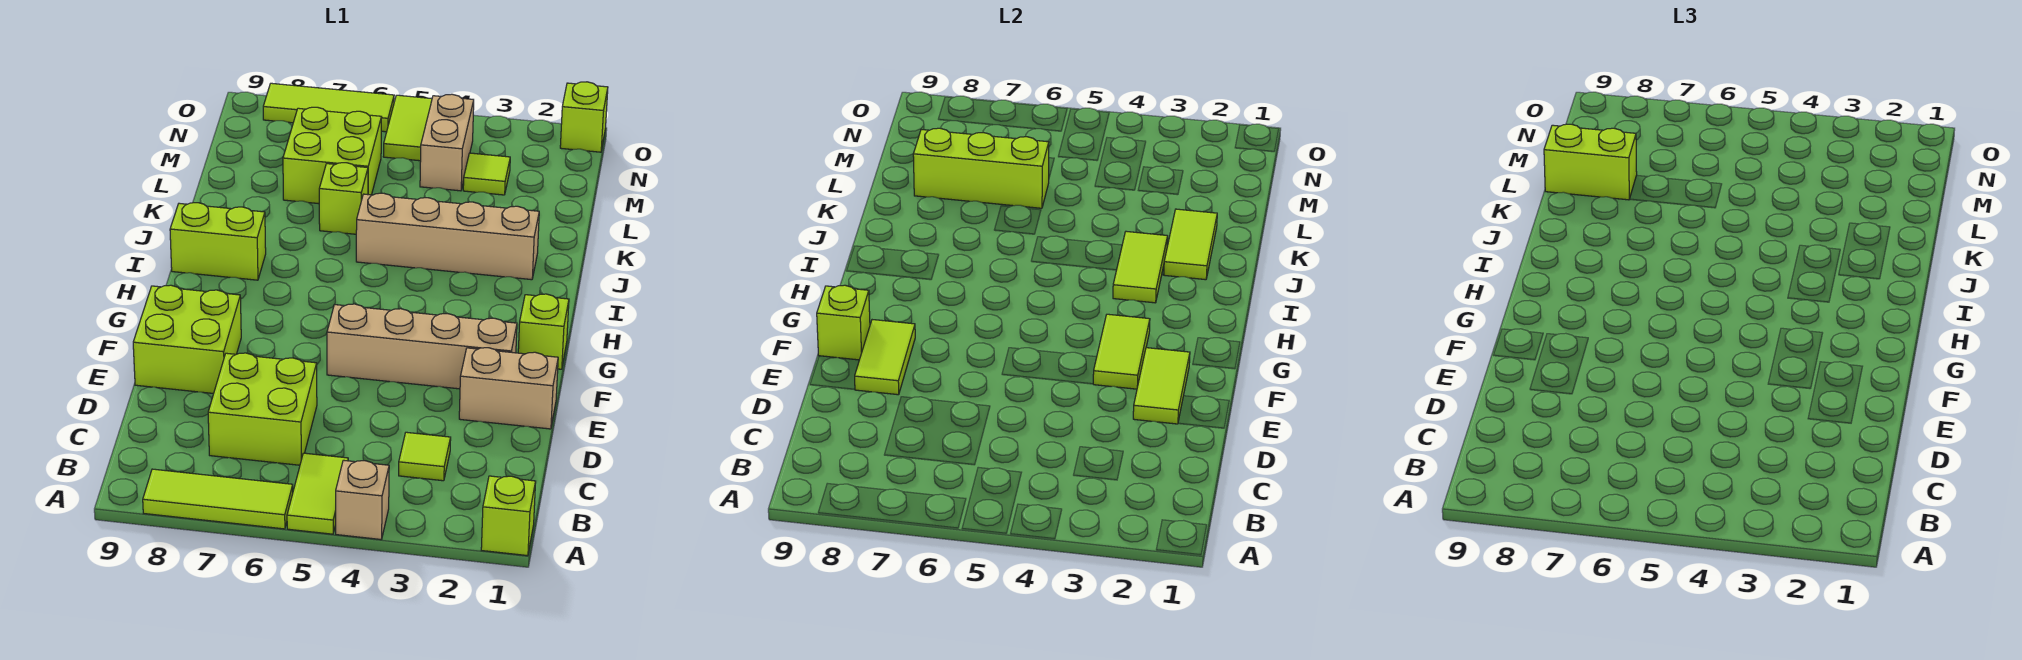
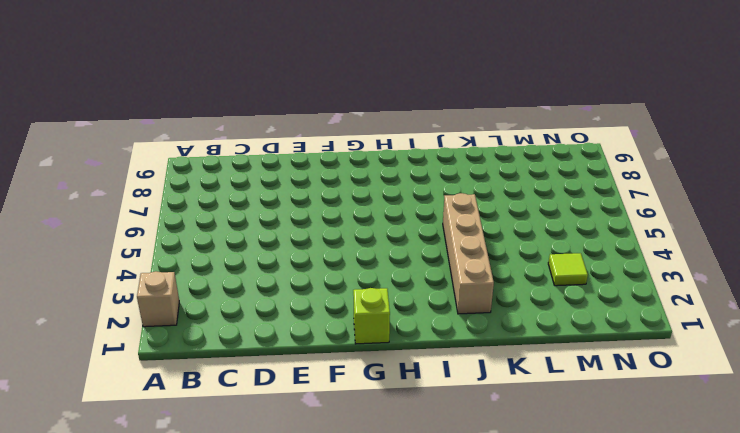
tan brick A2 level 1 -> tan brick A4 level 1
none -> lime brick A1 level 1
none -> lime tile A5:B5 level 1
none -> lime tile A6:A8 level 1

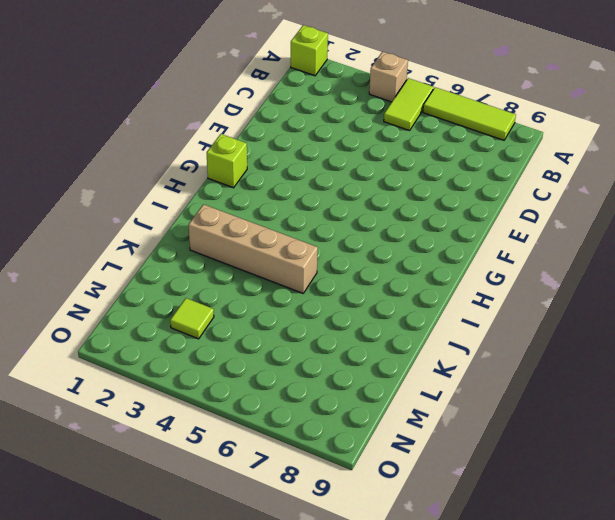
none -> lime tile C3 level 1
none -> lime brick C6:D7 level 1
none -> tan brick E1:E2 level 1

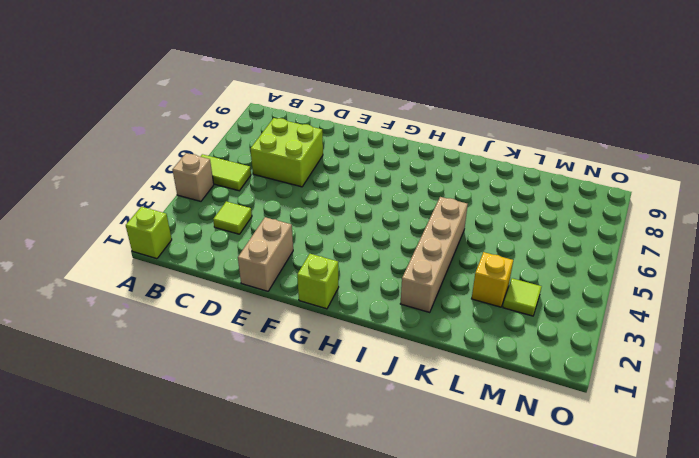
yellow brick L3 level 1 -> none
none -> lime tile A6:A8 level 1
none -> lime brick E8:F9 level 1
none -> tan brick F2:F5 level 1

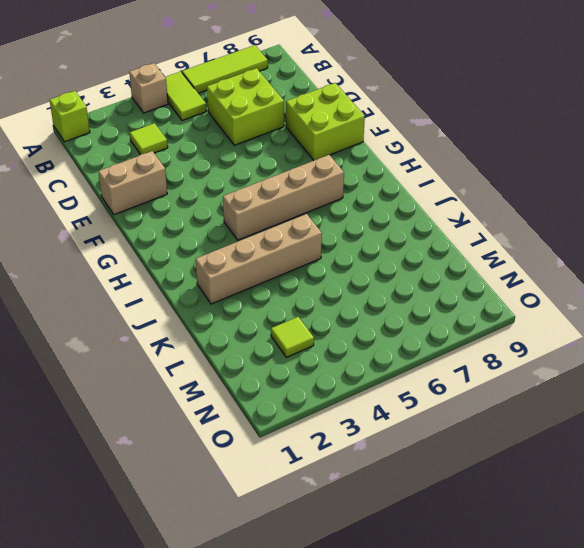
tan brick H4:H7 level 1 -> tan brick F2:F5 level 1
none -> lime brick G1 level 1
none -> lime brick I8:I9 level 1
none -> lime brick K6 level 1

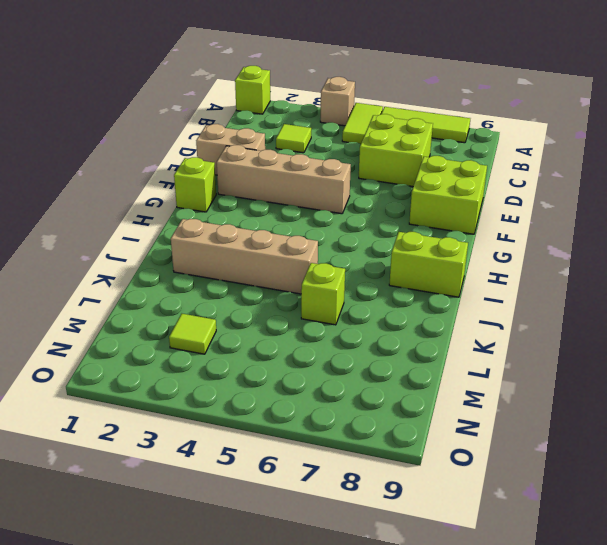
none -> lime brick L6:M7 level 1
none -> tan brick M4:N4 level 1
none -> lime tile N5:O5 level 1

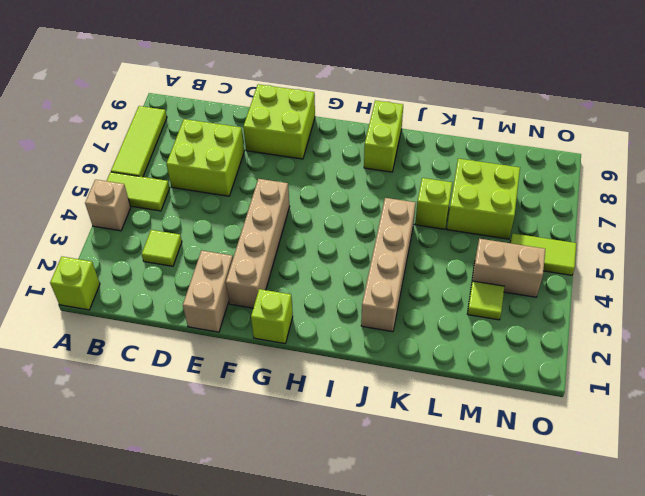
none -> lime brick O1 level 1
none -> lime tile O6:O8 level 1
none -> lime tile E2:F2 level 2

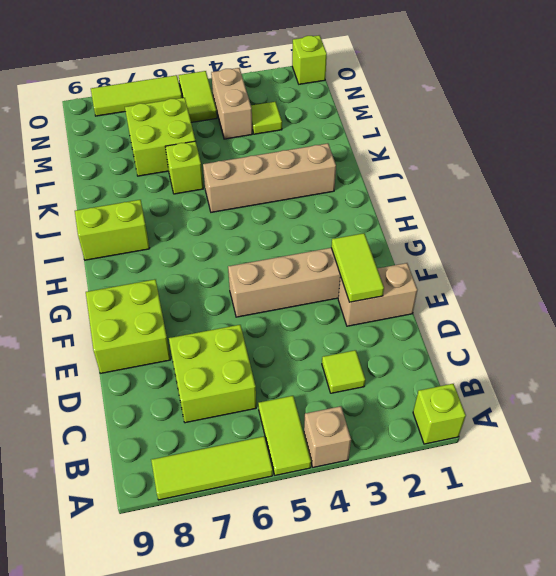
none -> lime brick G1 level 1
none -> lime tile E8:F8 level 2
none -> lime tile F3:G3 level 2

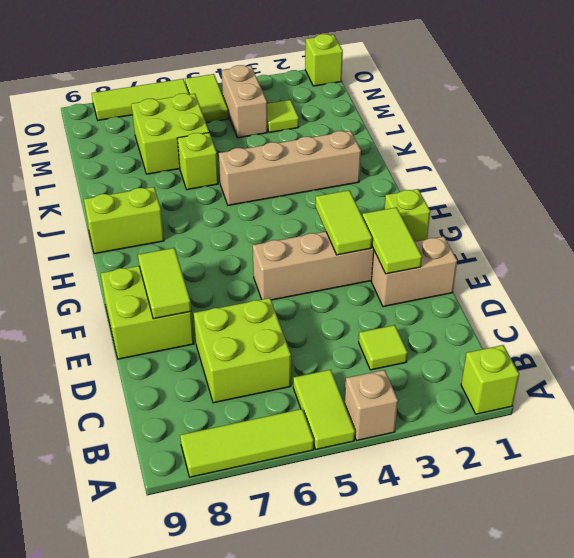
none -> lime brick F9 level 2
none -> lime tile I3:J3 level 2
none -> lime tile J2:K2 level 2

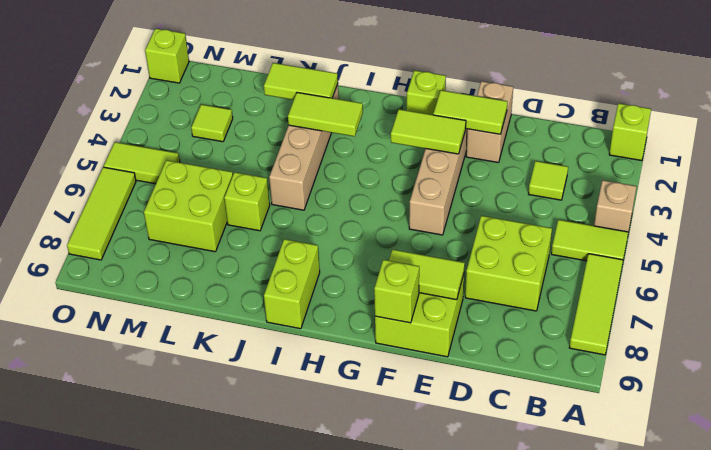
none -> tan brick M4:N4 level 1
none -> lime brick L6:L8 level 2
none -> lime brick L8:L9 level 3

